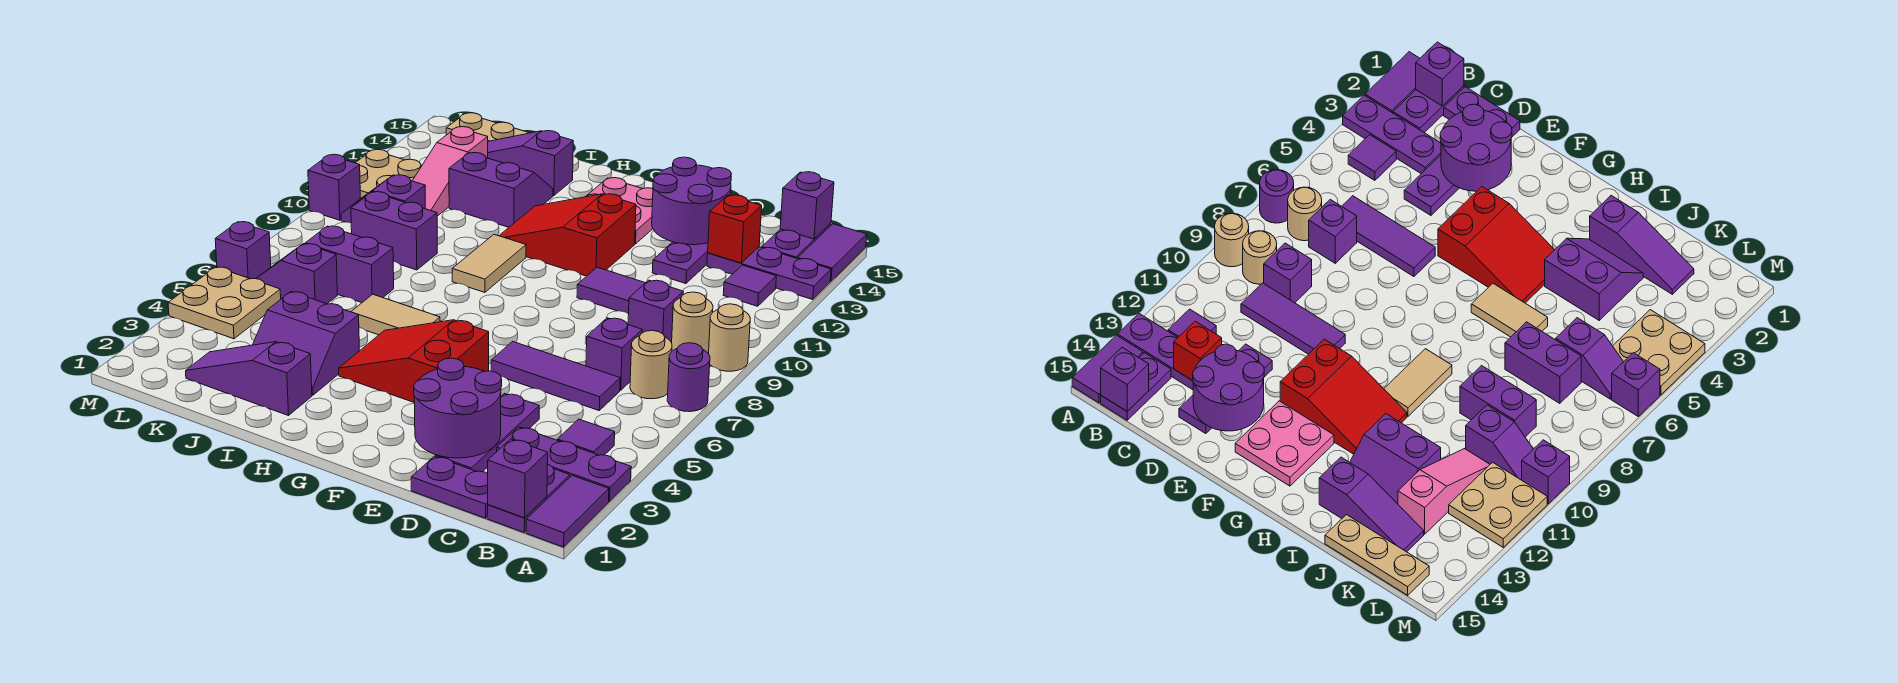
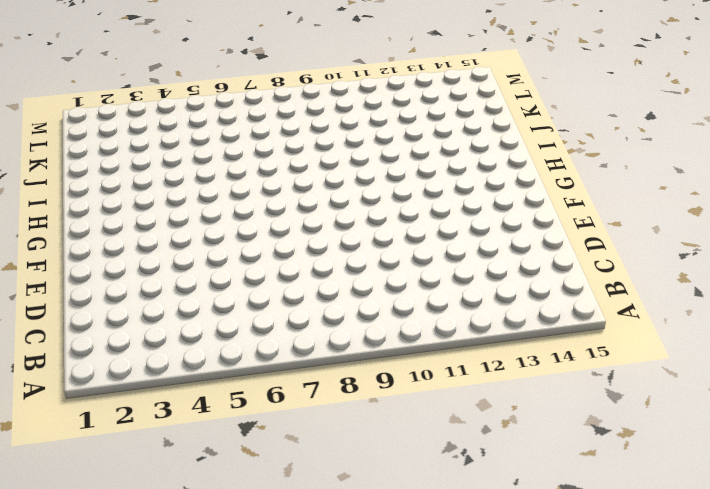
none -> purple tile A1:A2 level 1
none -> purple plate A3:C3 level 1
none -> purple round brick A7 level 1
none -> tan round brick A9 level 1

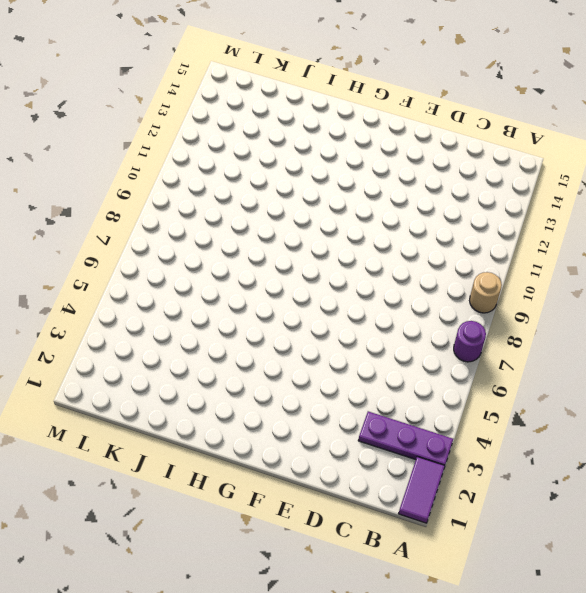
none -> purple plate A13:C13 level 1
none -> purple tile A14:A15 level 1
none -> purple plate B1:B2 level 1
none -> purple tile B4 level 1

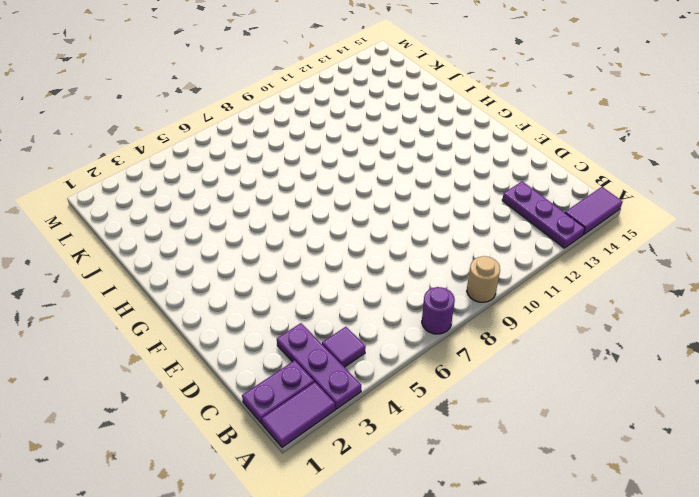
none -> tan round brick B7 level 1
none -> tan round brick B9 level 1
none -> purple tile B12 level 1
none -> purple plate B14:B15 level 1

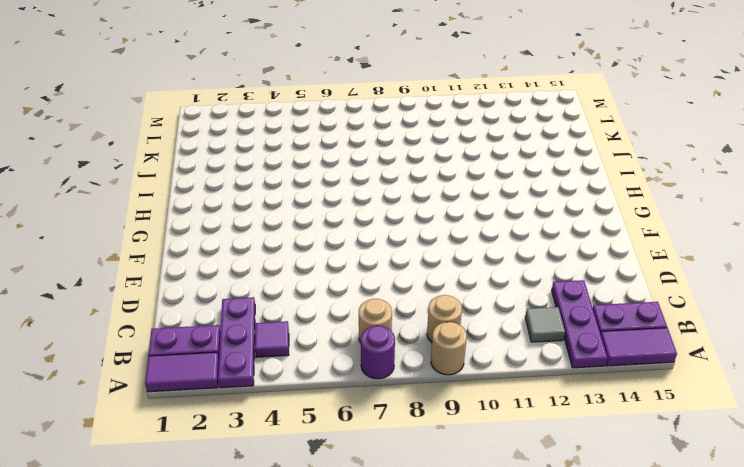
grey tile B12 level 1 -> purple tile B12 level 1
none -> purple plate C1:D1 level 1
none -> purple tile C6:E6 level 1
none -> purple brick C7 level 1
none -> purple brick C9 level 1

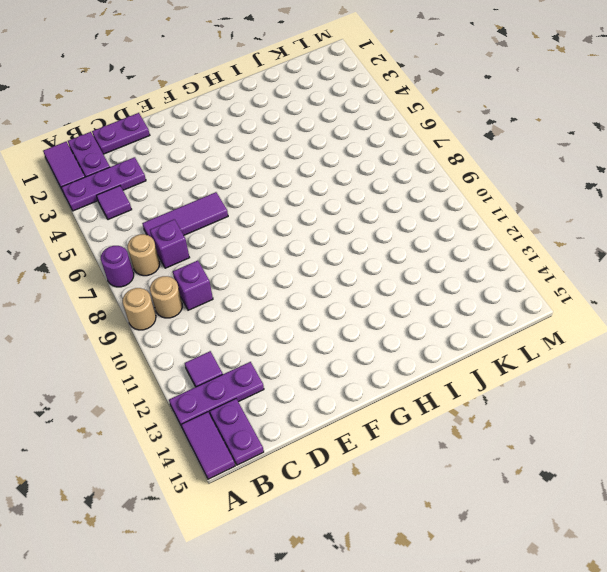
none -> purple tile C10:E10 level 1
none -> purple plate D2:D4 level 1
none -> purple plate D12:D14 level 1
none -> red slope F4:H5 level 1 top F

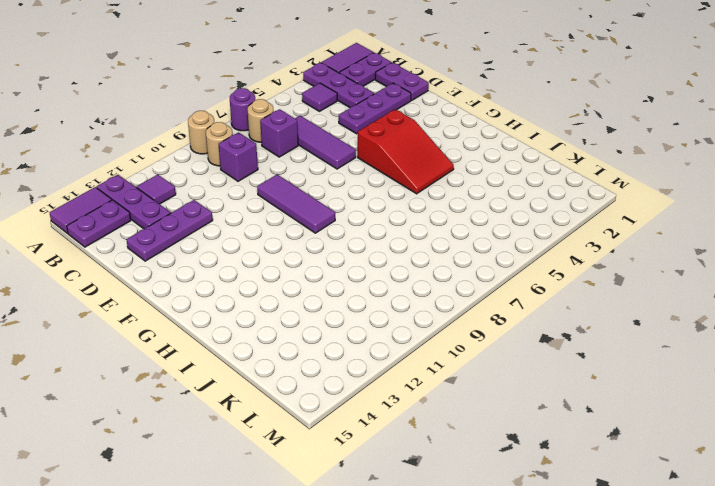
purple tile E9:G9 level 1 -> purple tile C10:E10 level 1
none -> red slope F11:H12 level 1 top F
none -> pink plate F13:G14 level 1
none -> tan tile H6:I6 level 1
none -> tan tile H9:H10 level 1

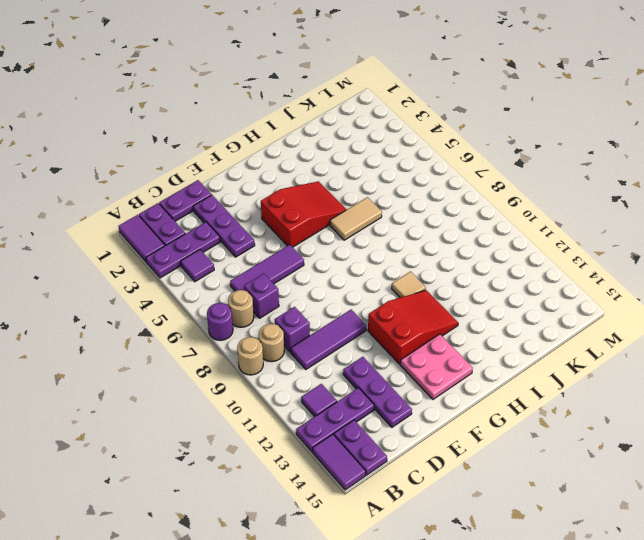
tan tile H10 level 1 -> tan tile H9:H10 level 1
none -> purple slope I2:K2 level 1 top I
none -> purple slope I3:J4 level 1 top 4
none -> purple slope I12:J13 level 1 top 12
none -> purple slope I14:K14 level 1 top I

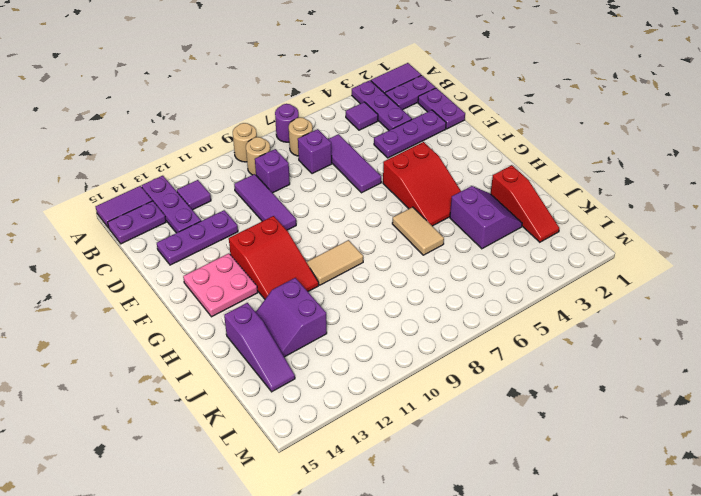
red slope I2:K2 level 1 top I -> purple slope I2:K2 level 1 top I
none -> purple brick J7:K7 level 1
none -> purple brick J9:K9 level 1
none -> tan plate J15:L15 level 1
none -> purple slope K6:L6 level 1 top K

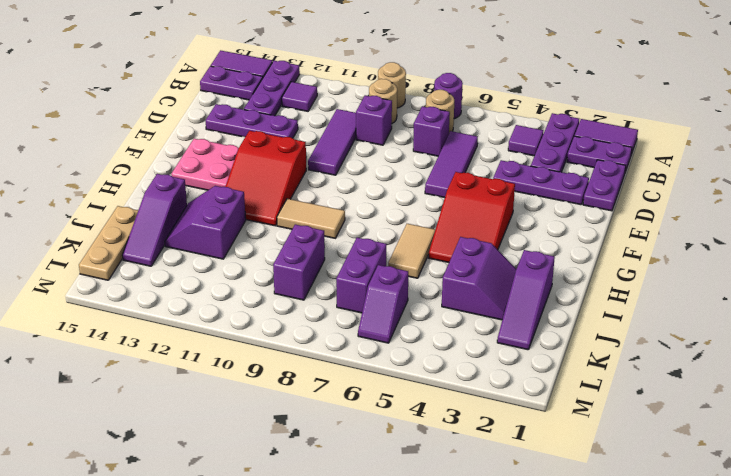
none -> purple slope K10:L10 level 1 top K
none -> pink slope K11:K13 level 1 top 13
none -> tan plate L4:M5 level 1
none -> tan plate L11:M12 level 1

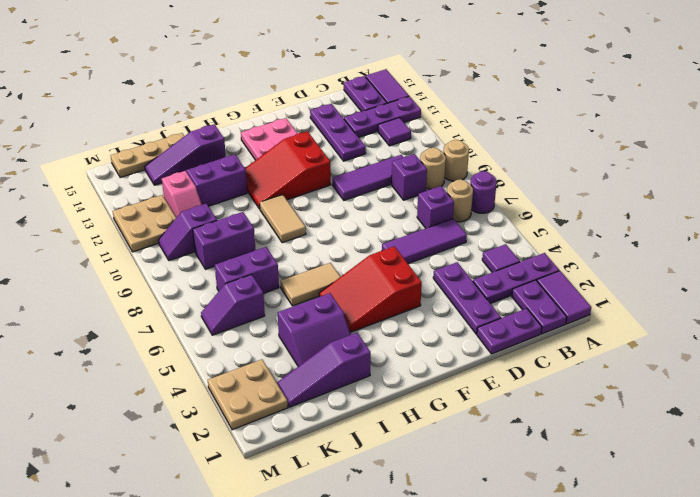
pink slope K11:K12 level 1 top 12 -> pink slope K11:K13 level 1 top 13
tan plate L2:M3 level 1 -> tan plate L4:M5 level 1
none -> purple brick M6 level 1
none -> purple brick M10 level 1
none -> purple brick B1 level 2
none -> purple brick B15 level 2

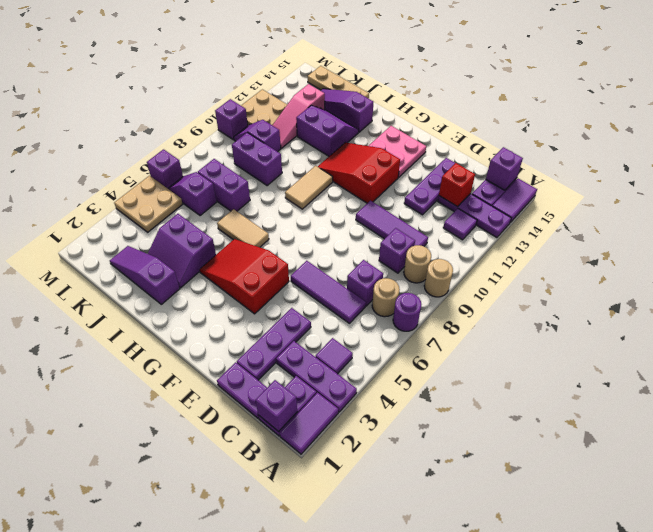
none -> purple round brick D2:E3 level 2
none -> purple round brick D13:E14 level 2

